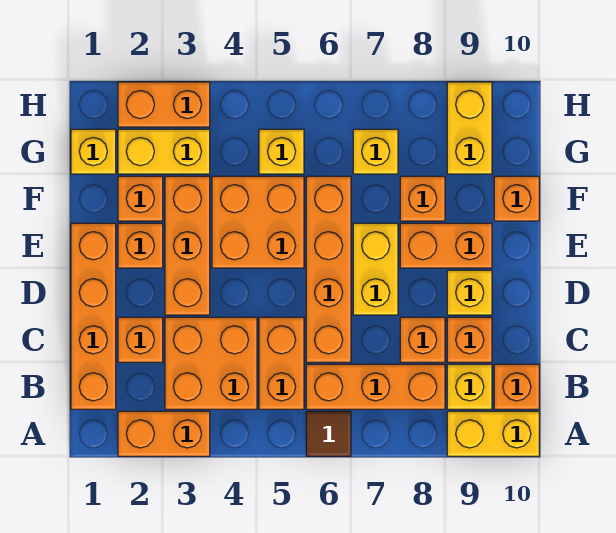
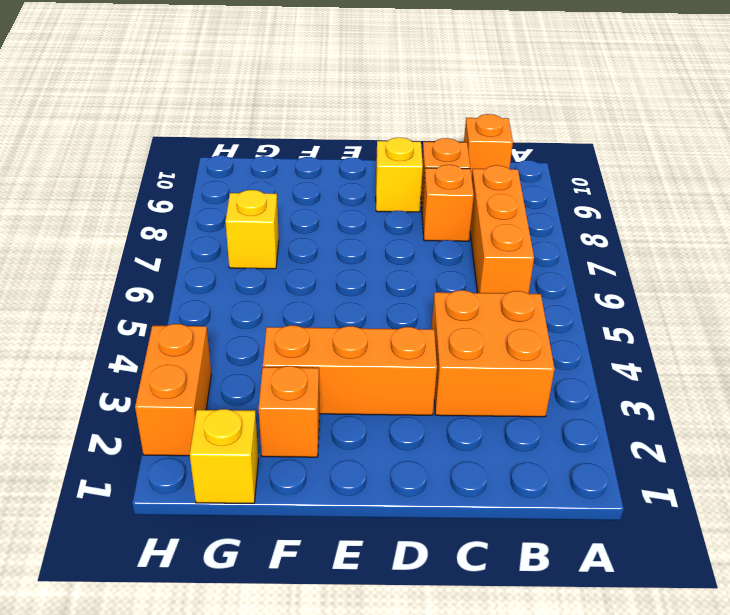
none -> orange brick A2:A3 level 1
none -> brown tile A6 level 1
none -> yellow brick A9:A10 level 1

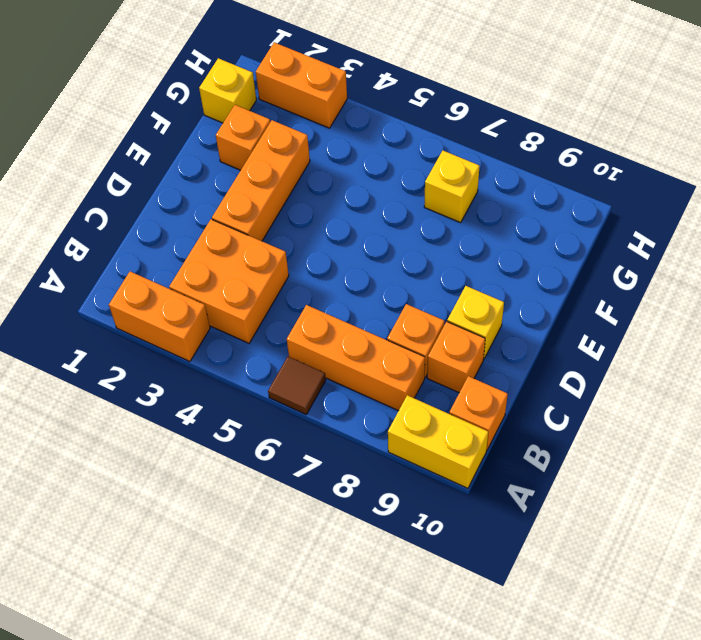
none -> orange brick B1:E1 level 1
none -> orange brick B5:C5 level 1
none -> yellow brick B9 level 1

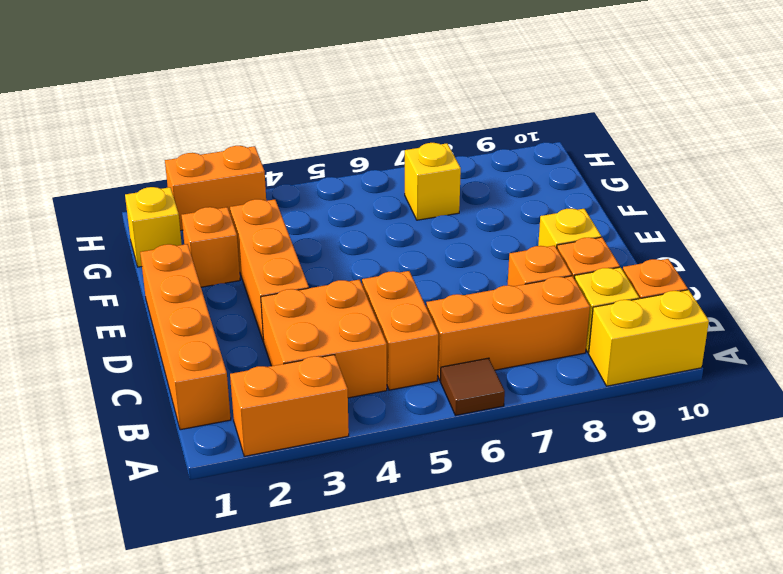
none -> orange brick C2 level 1
none -> orange brick C6:F6 level 1
none -> yellow brick D7:E7 level 1

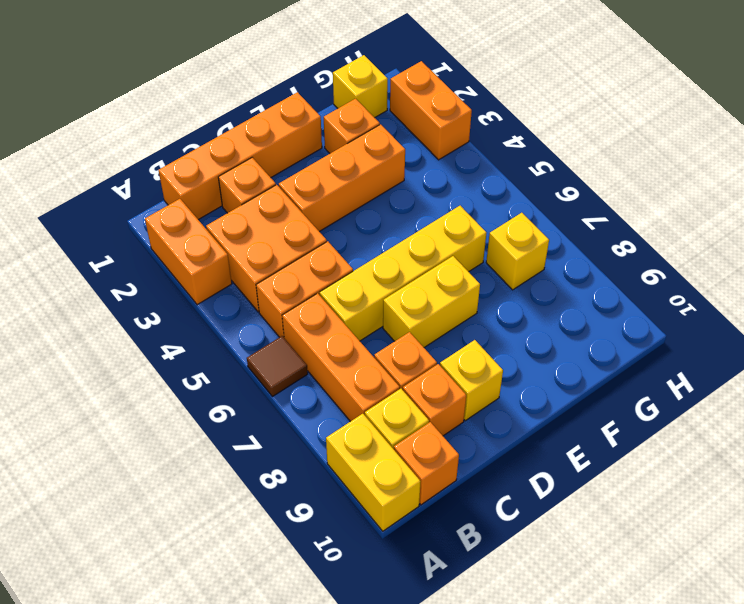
yellow brick C6:F6 level 1 -> orange brick C6:F6 level 1
none -> orange brick E2 level 1
none -> orange brick E4:F5 level 1
none -> orange brick E8:E9 level 1

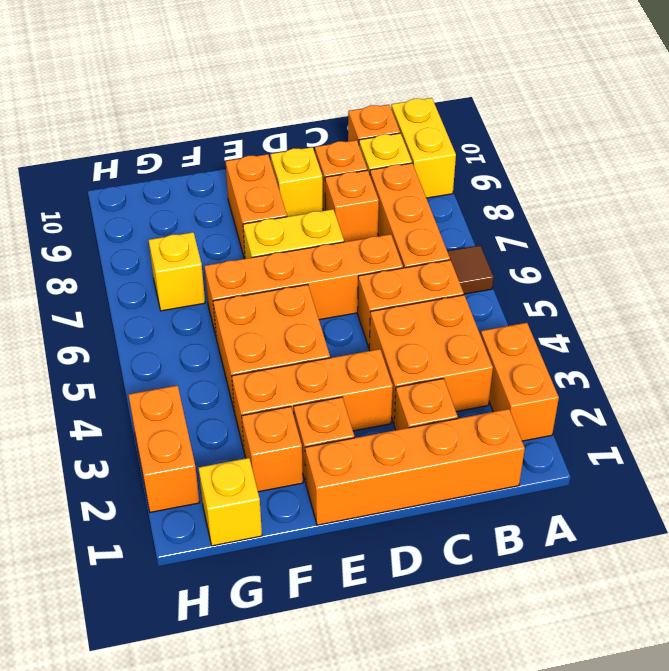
none -> orange brick F8 level 1
none -> orange brick F10 level 1
none -> yellow brick G2:G3 level 1

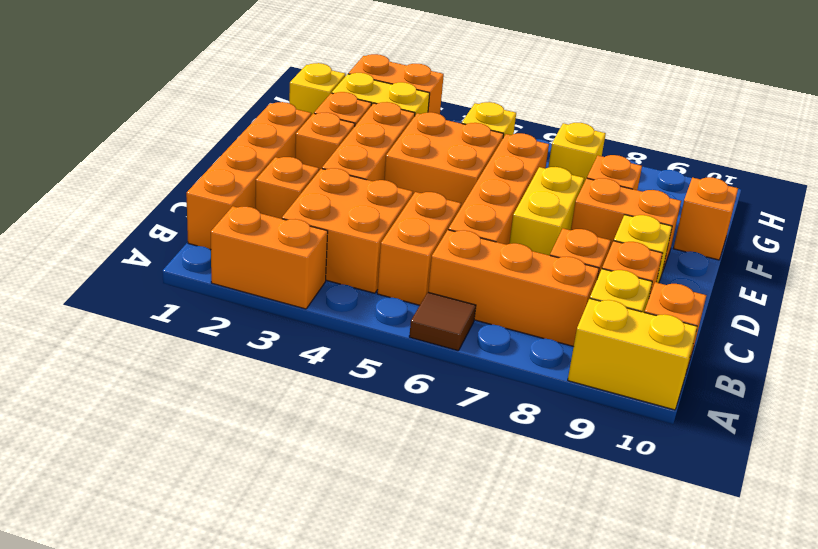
none -> yellow brick G9:H9 level 1

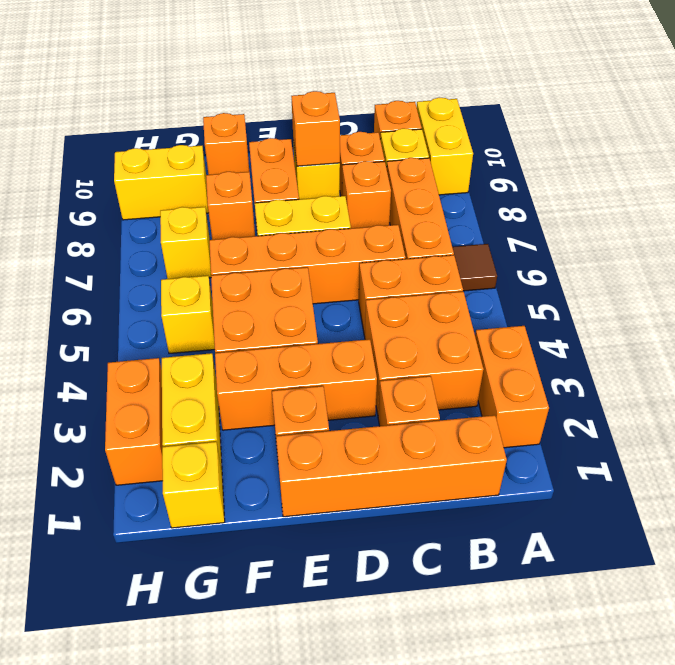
orange brick D9 level 2 -> orange brick F2 level 1

